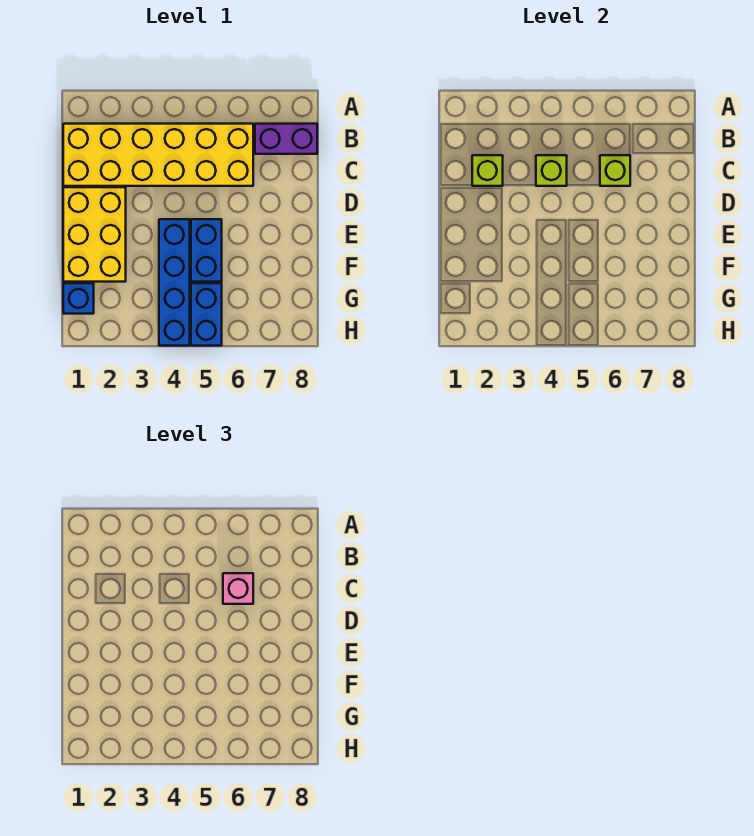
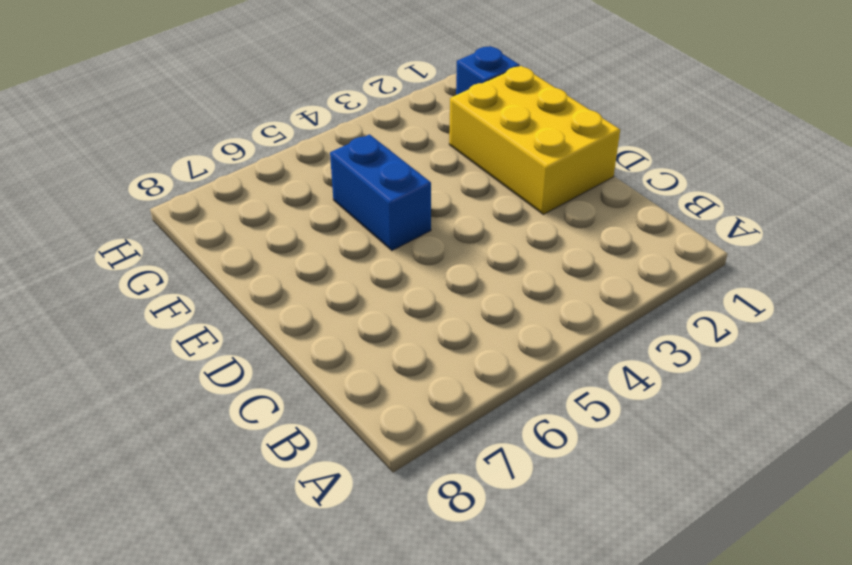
none -> yellow brick B1:C6 level 1
none -> purple brick B7:B8 level 1

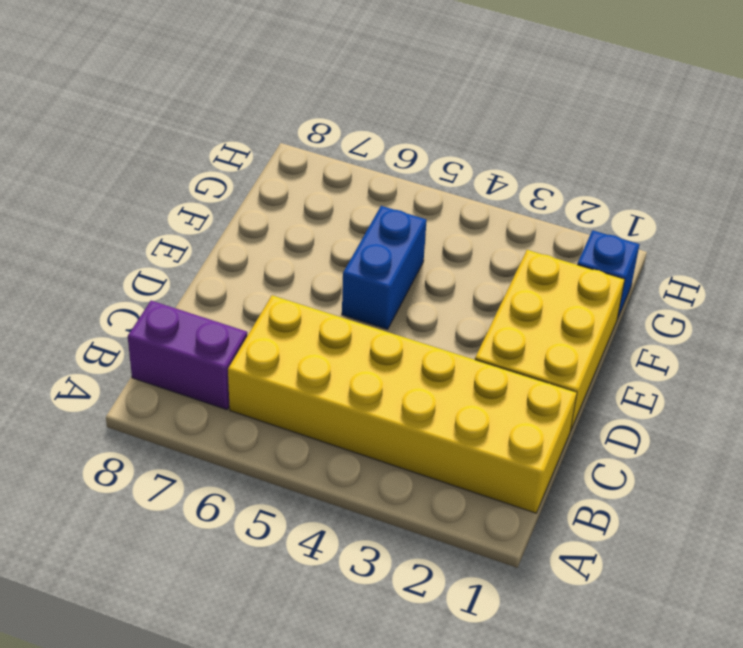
none -> blue brick E4:H4 level 1
none -> blue brick G5:H5 level 1

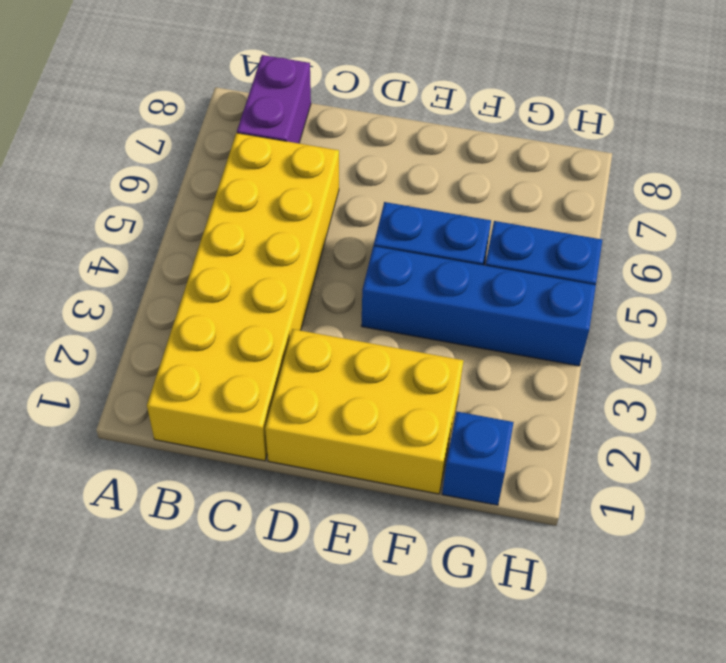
none -> lime brick C2 level 2
none -> lime brick C4 level 2

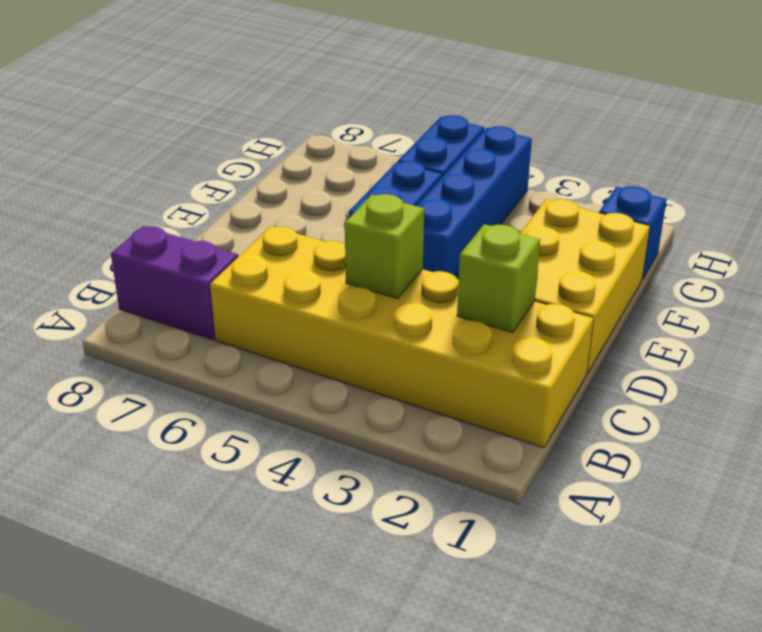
none -> lime brick C6 level 2
none -> pink brick C6 level 3

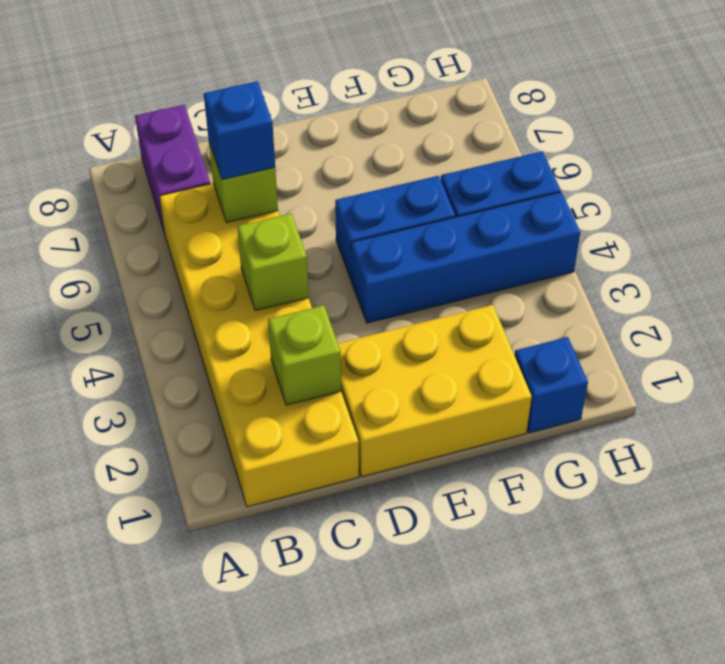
blue brick C6 level 3 -> pink brick C6 level 3

